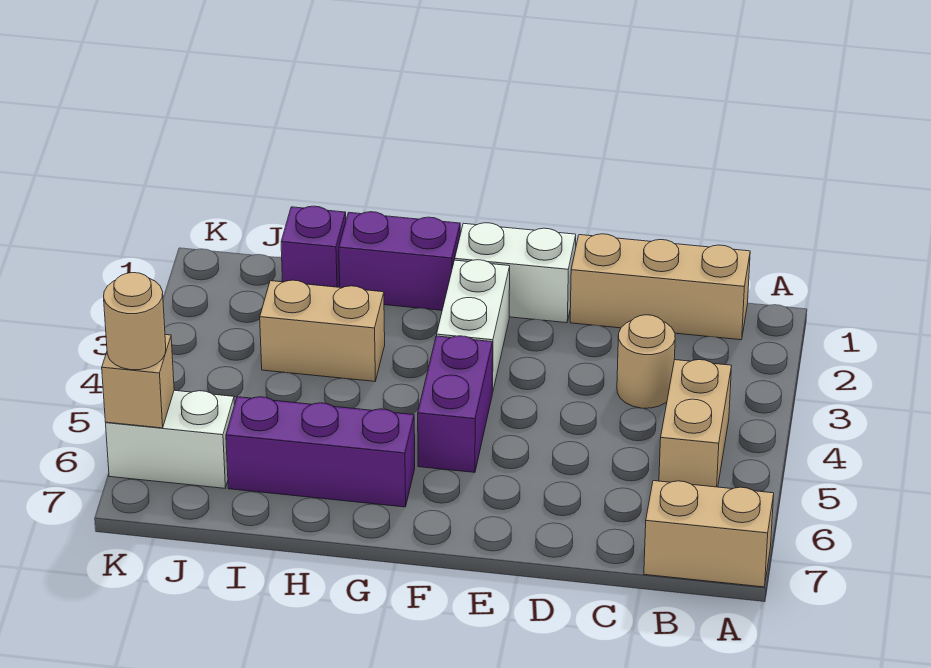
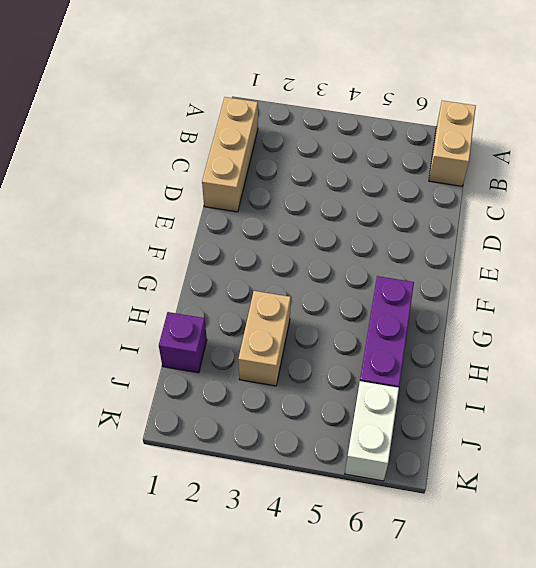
none -> tan brick B4:B5 level 1
none -> tan round brick C3 level 1
none -> white brick E1:F1 level 1

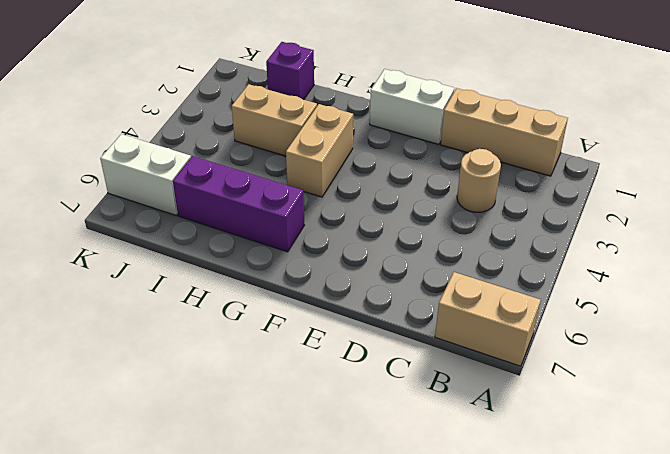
tan brick G3:G4 level 1 -> tan brick B4:B5 level 1
none -> white brick F2:F3 level 1
none -> purple brick F4:F5 level 1
none -> purple brick G1:H1 level 1

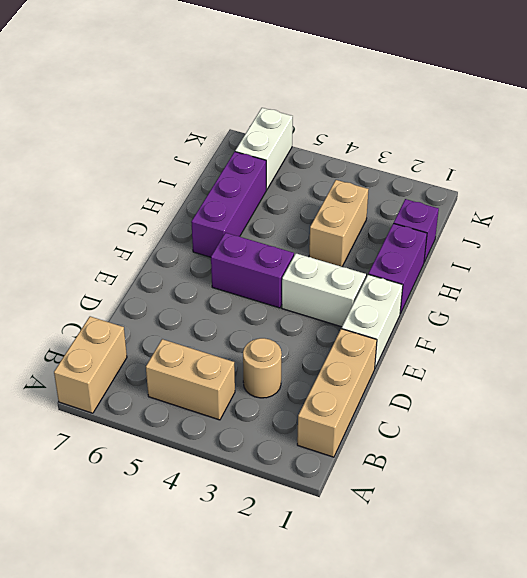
none -> tan brick K6 level 2
none -> tan round brick K6 level 3

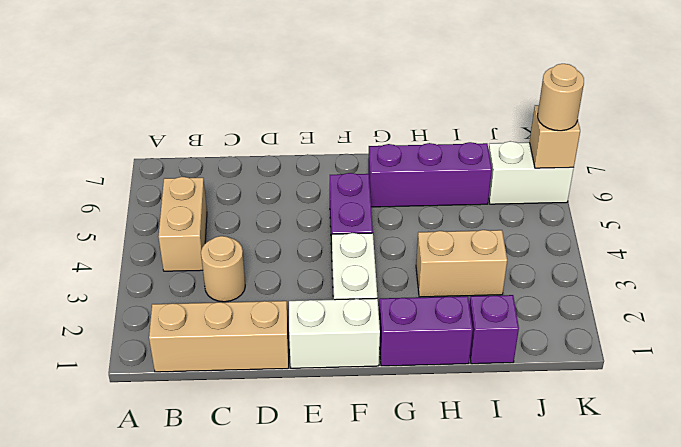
none -> tan brick A7:B7 level 1

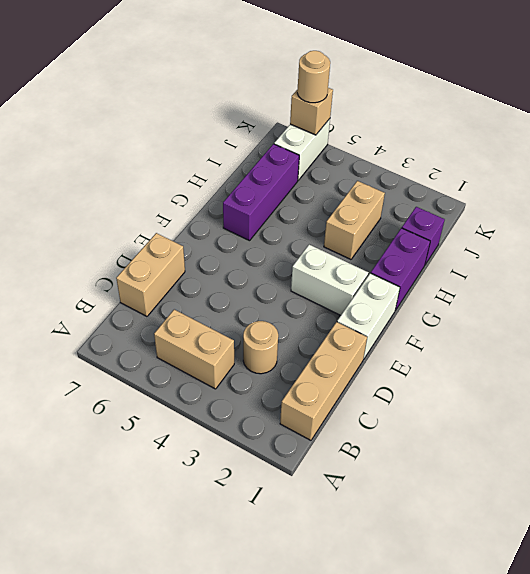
tan brick C7:D7 level 1 -> tan brick A7:B7 level 1
none -> purple brick F4:F5 level 1

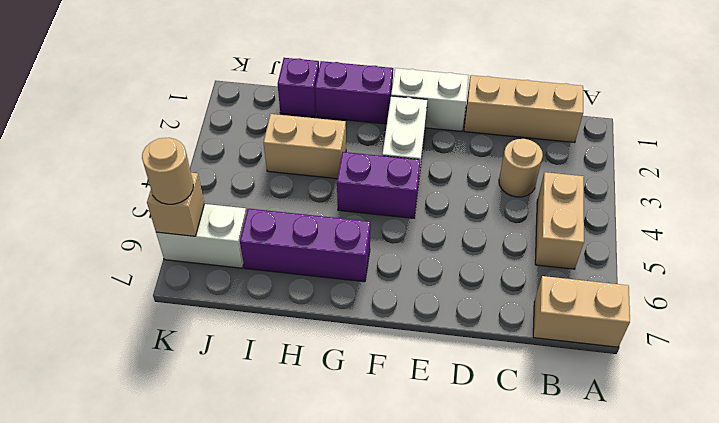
purple brick F4:G4 level 1 -> purple brick F4:F5 level 1

